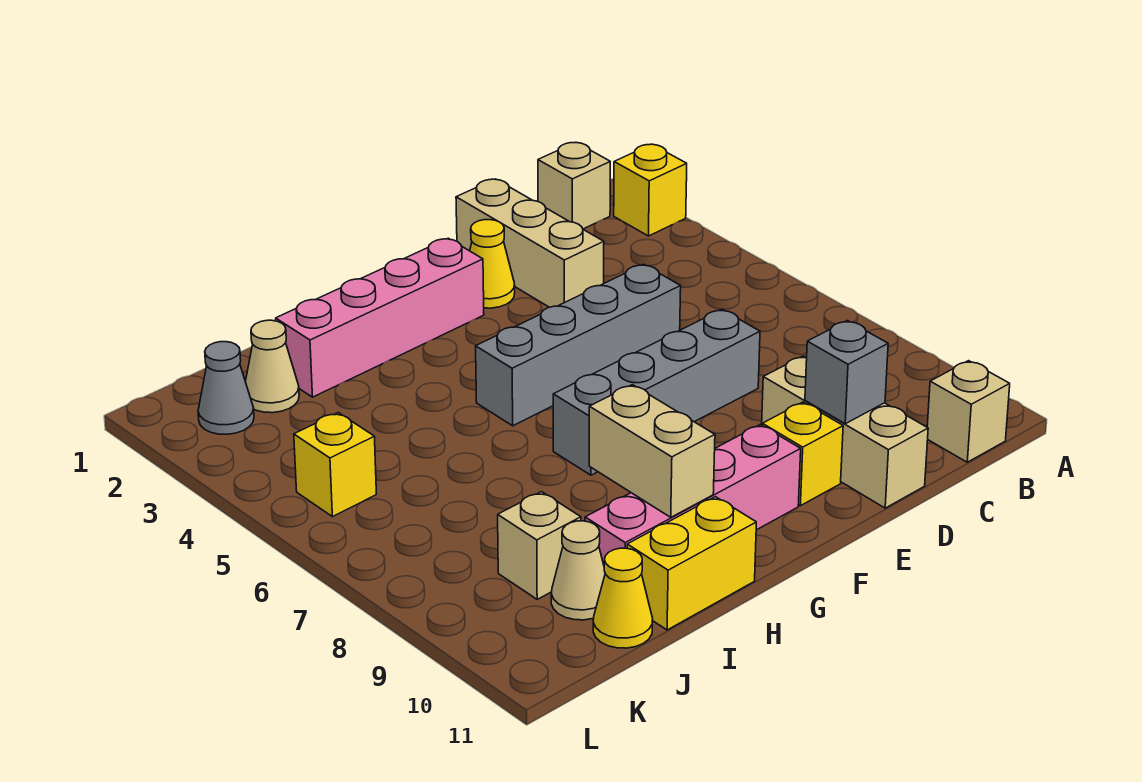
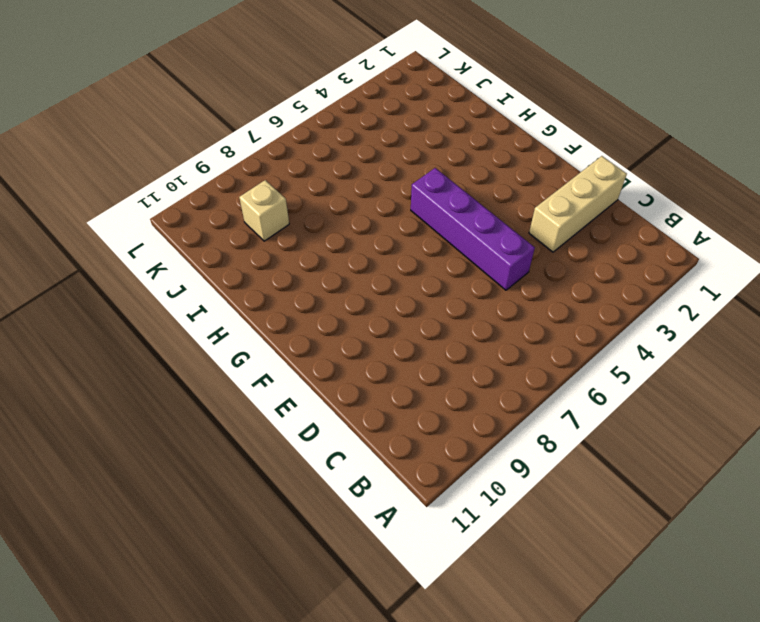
purple brick D5:G5 level 1 -> grey brick D5:G5 level 1
none -> yellow brick A2 level 1
none -> tan brick B1 level 1
none -> tan brick B11 level 1

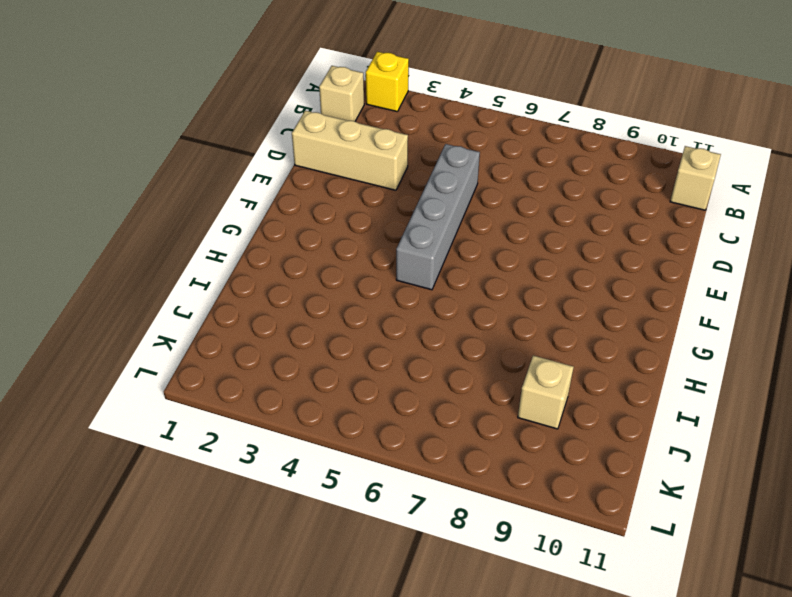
none -> grey brick D7:G7 level 1
none -> tan brick D9:D11 level 1
none -> yellow cone E2 level 1

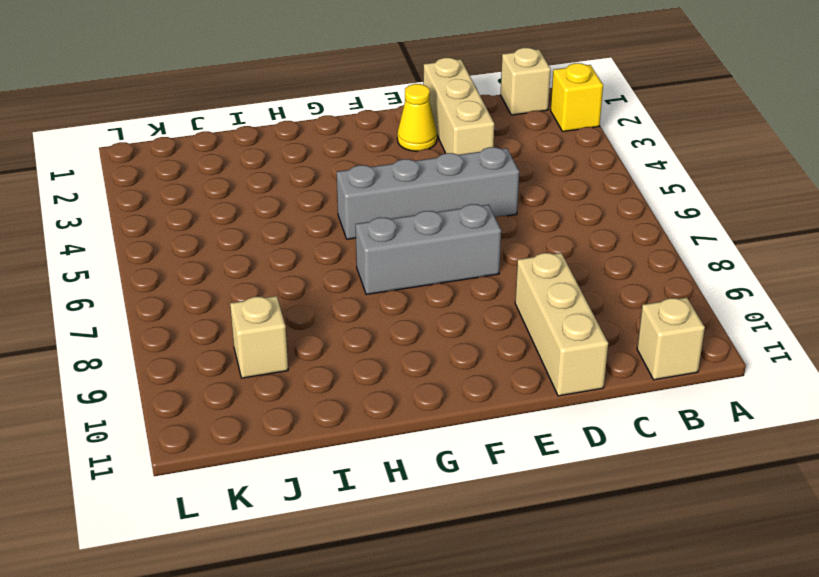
grey brick E7:G7 level 1 -> grey brick D7:G7 level 1
none -> yellow brick E10 level 1
none -> pink brick F2:I2 level 1
none -> pink brick F10:I10 level 1

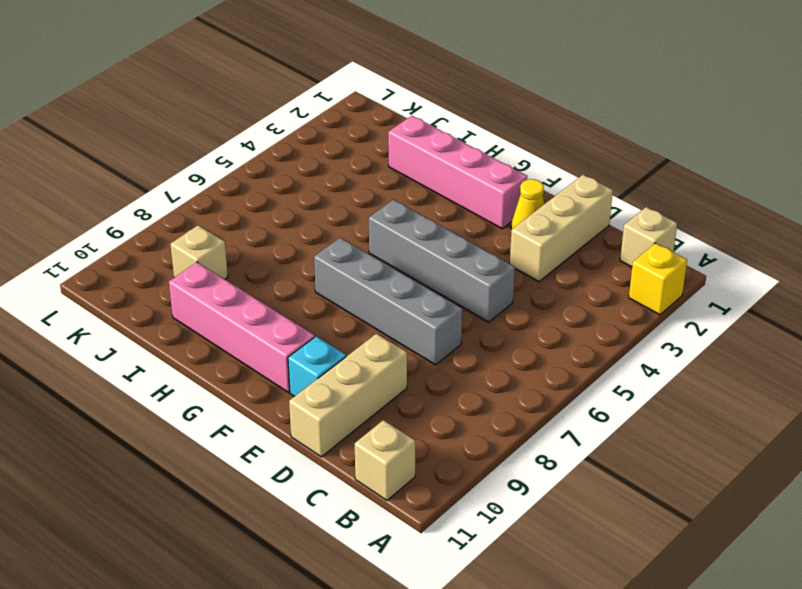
cyan brick E10 level 1 -> yellow brick E10 level 1
none -> yellow brick H11:I11 level 1
none -> tan cone J2 level 1
none -> tan cone J10 level 1

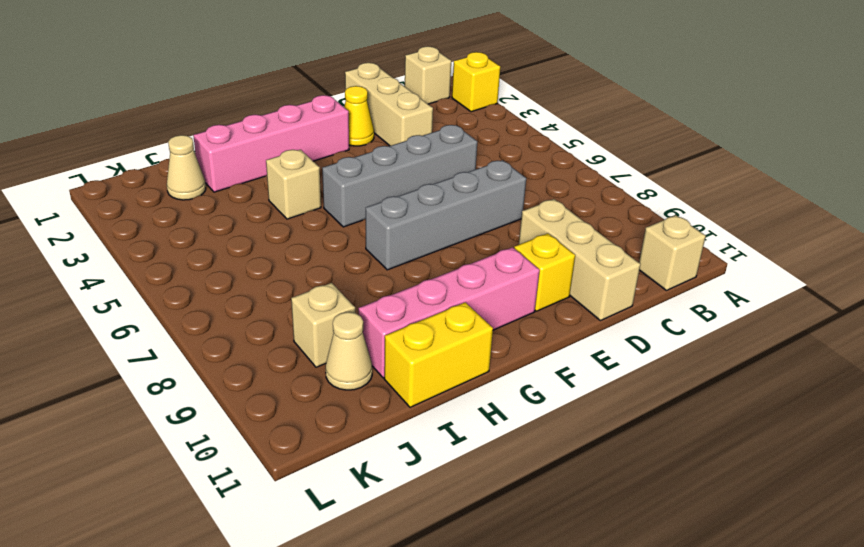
tan brick H4 level 1 -> none
none -> yellow cone J11 level 1
none -> grey cone K2 level 1
none -> yellow brick K5 level 1

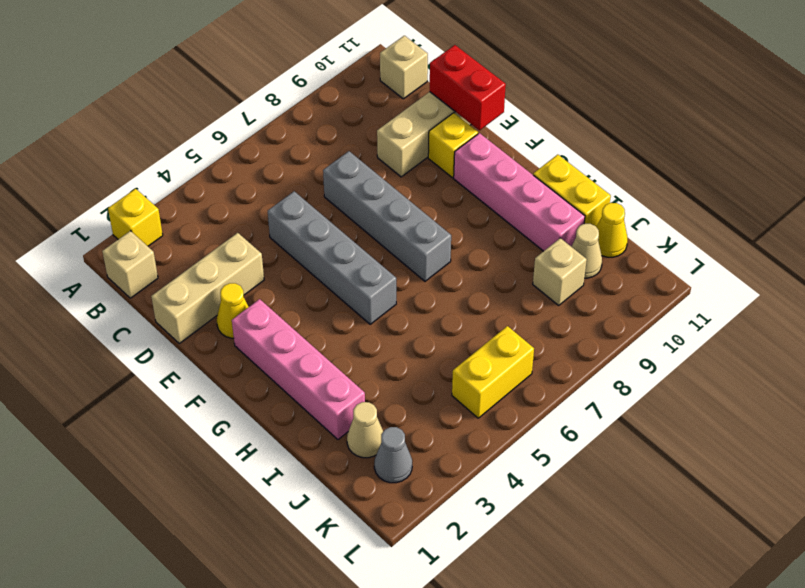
red brick D11:E11 level 2 -> none
yellow brick K5:K6 level 1 -> yellow brick K5 level 1
none -> grey brick D10 level 2
none -> tan brick H9:H10 level 2

